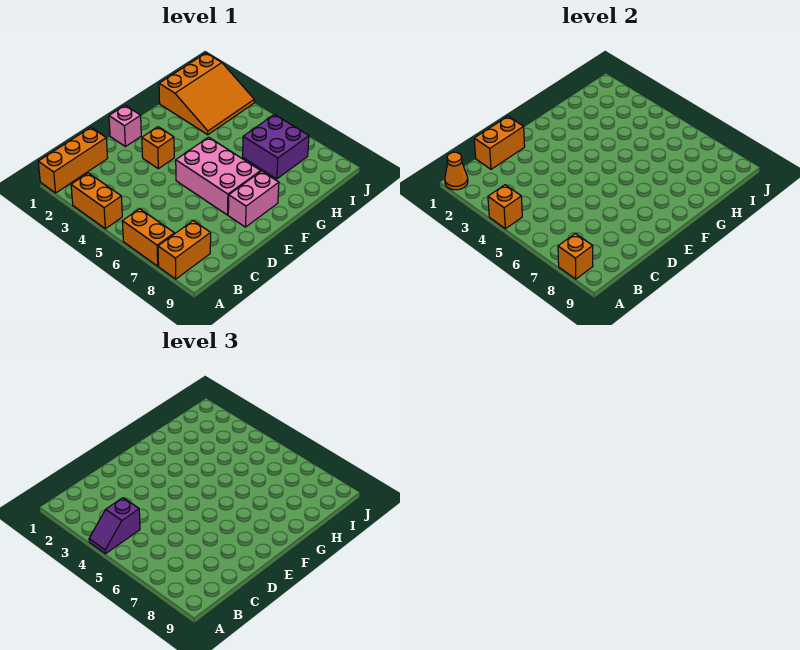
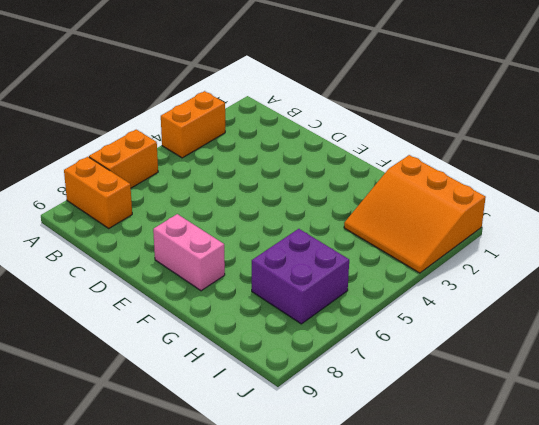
none -> orange brick A1:C1 level 1
none -> pink brick E1 level 1
none -> orange brick E3 level 1

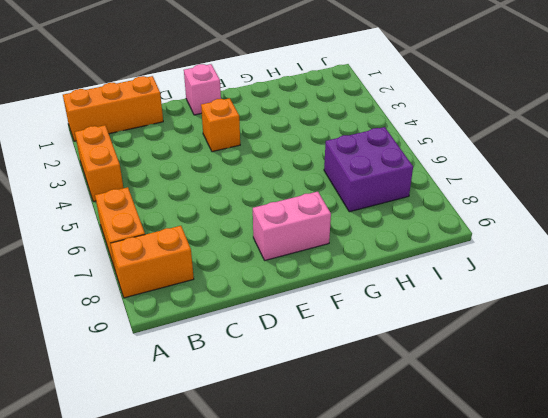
none -> pink brick E5:F7 level 1
none -> orange slope H1:J3 level 1 top 1
none -> orange cone A1 level 2

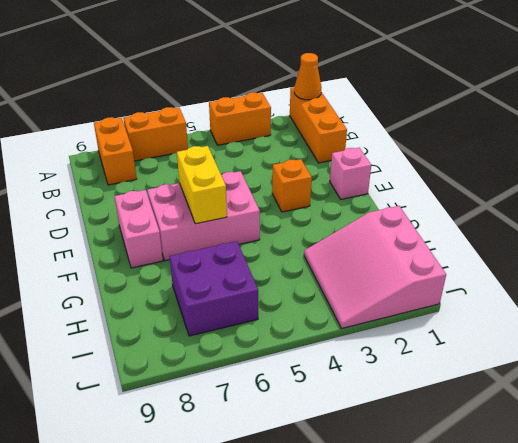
yellow brick E6:F6 level 2 -> none
pink slope H1:J3 level 1 top 1 -> orange slope H1:J3 level 1 top 1
none -> orange brick A4 level 2
none -> orange brick A8 level 2
none -> orange brick C1:D1 level 2

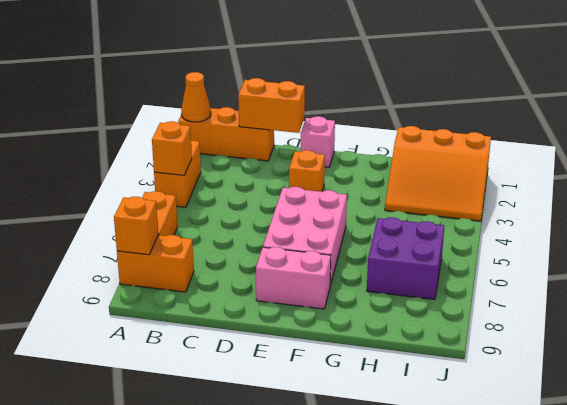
none -> purple slope A4:B4 level 3 top B

